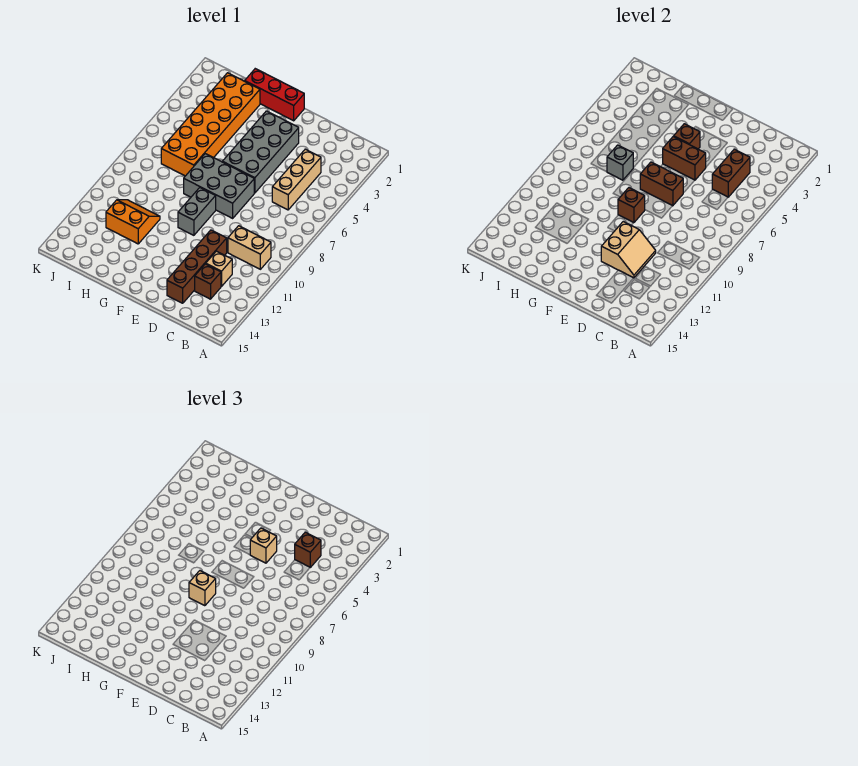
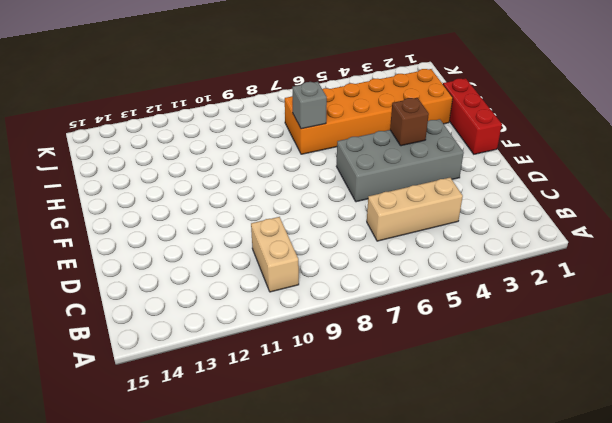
none -> tan brick C12 level 1
none -> brown brick C13 level 1
none -> brown brick D11:D14 level 1

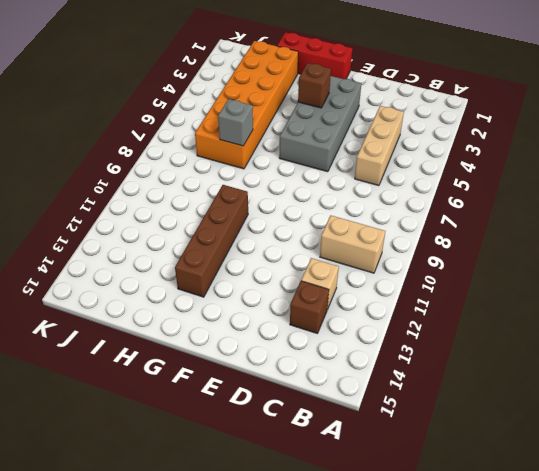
brown brick G10:G13 level 1 -> brown brick D11:D14 level 1
none -> grey brick E7:G8 level 1
none -> grey brick F9:F10 level 1
none -> orange slope H11:I12 level 1 top 12

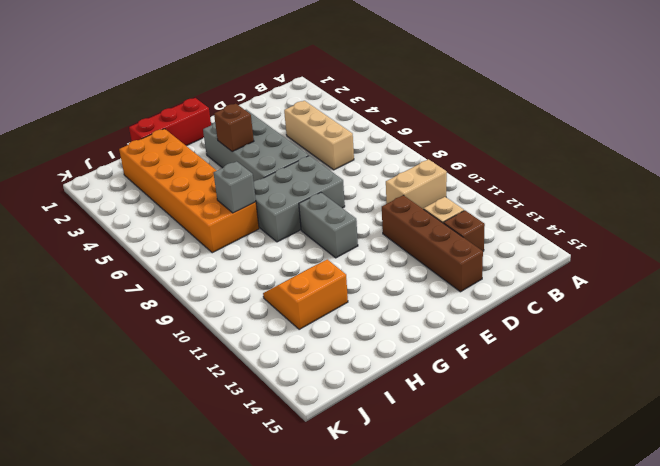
none -> brown brick C4:C5 level 2
none -> tan slope D11:E12 level 2 top E
none -> brown brick E5:F5 level 2

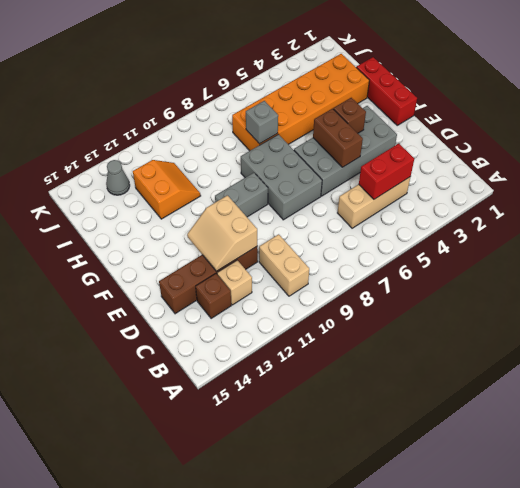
red brick C4:C5 level 2 -> brown brick C4:C5 level 2
tan slope D11:E12 level 2 top 11 -> tan slope D11:E12 level 2 top E
grey cone J13 level 1 -> none
none -> brown brick E7:F7 level 2
none -> brown brick F9 level 2
none -> brown brick C4 level 3

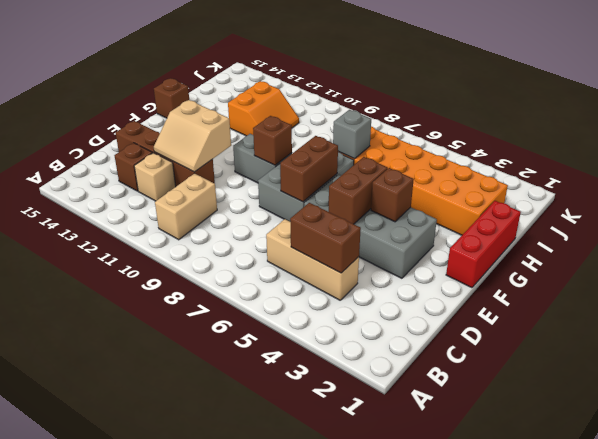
brown brick G15 level 1 -> brown brick C4 level 3
none -> tan brick E5 level 3
none -> tan brick F9 level 3

